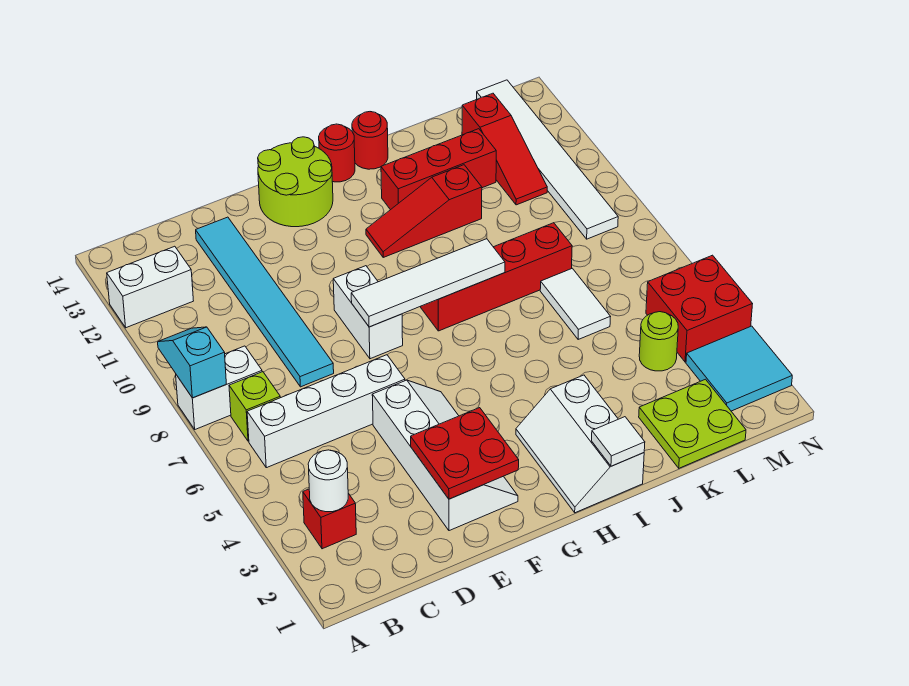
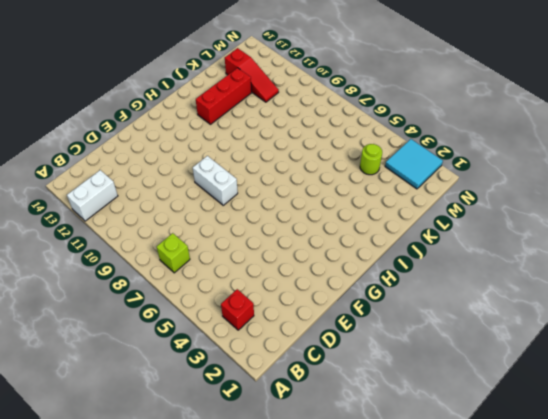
none -> white brick A8:B8 level 1
none -> white brick B6:E6 level 1
none -> cyan tile D8:D13 level 1

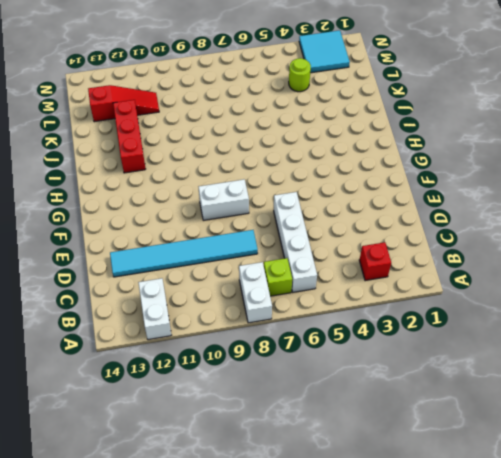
none -> white slope E2:F5 level 1 top E
none -> lime round brick F13:G14 level 1
none -> white slope H1:I3 level 1 top I

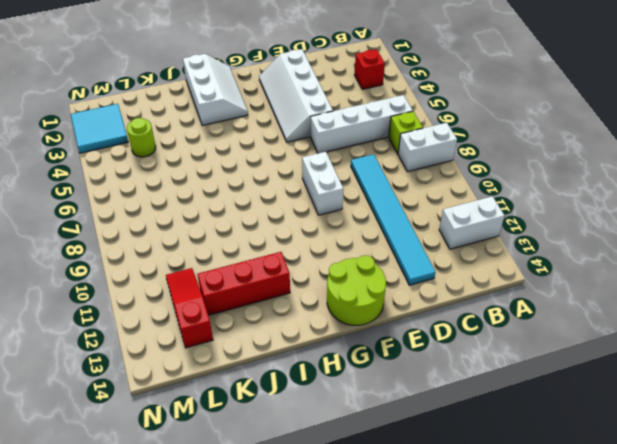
none -> red brick H8:K8 level 1
none -> red slope H11:J11 level 1 top J
none -> red round brick H14 level 1

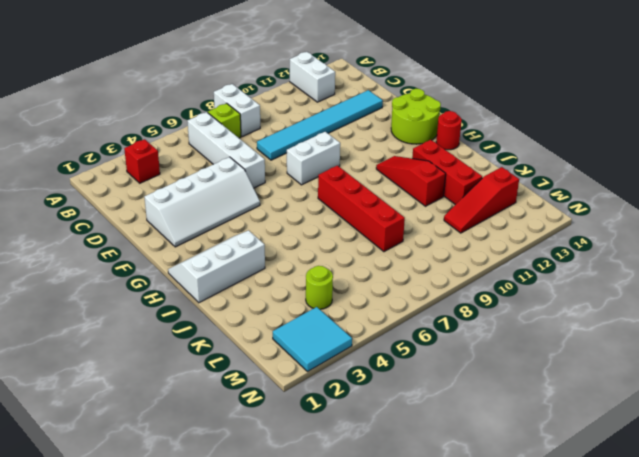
none -> red round brick I14 level 1
none -> lime plate K1:L2 level 1
none -> white tile K6:K7 level 1

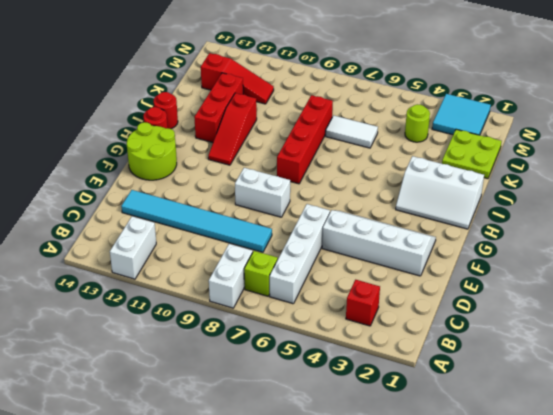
none -> red brick M4:N5 level 1
none -> white tile M9:M14 level 1
none -> cyan slope A8:A9 level 2 top 8

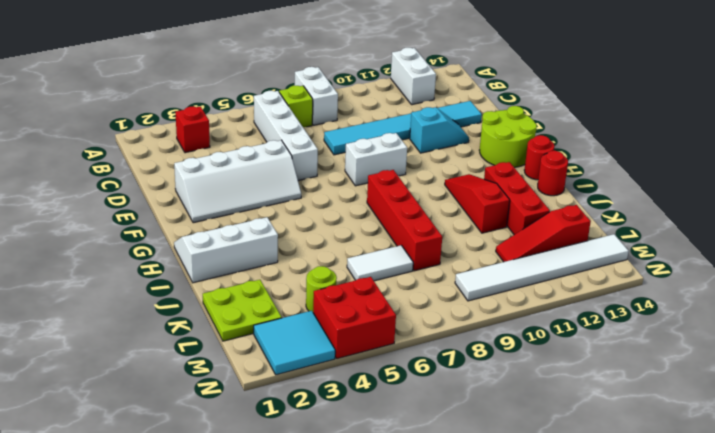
cyan slope E11:E12 level 1 top 11 -> cyan slope A8:A9 level 2 top 8
none -> white round brick B3 level 2
none -> red plate E2:F3 level 2
none -> white tile F8:I8 level 2

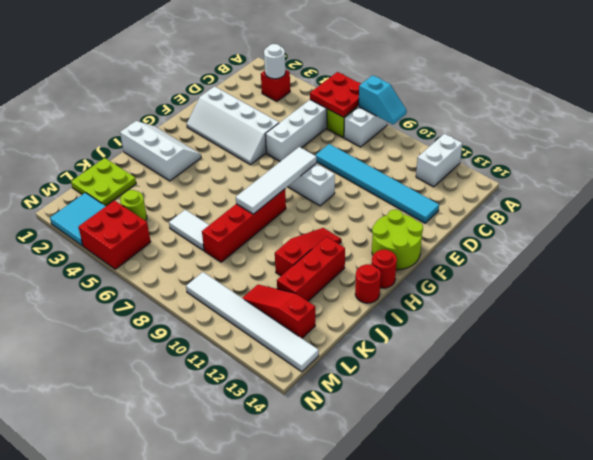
red plate A6:B7 level 2 -> red plate E2:F3 level 2
none -> white tile I1 level 2

